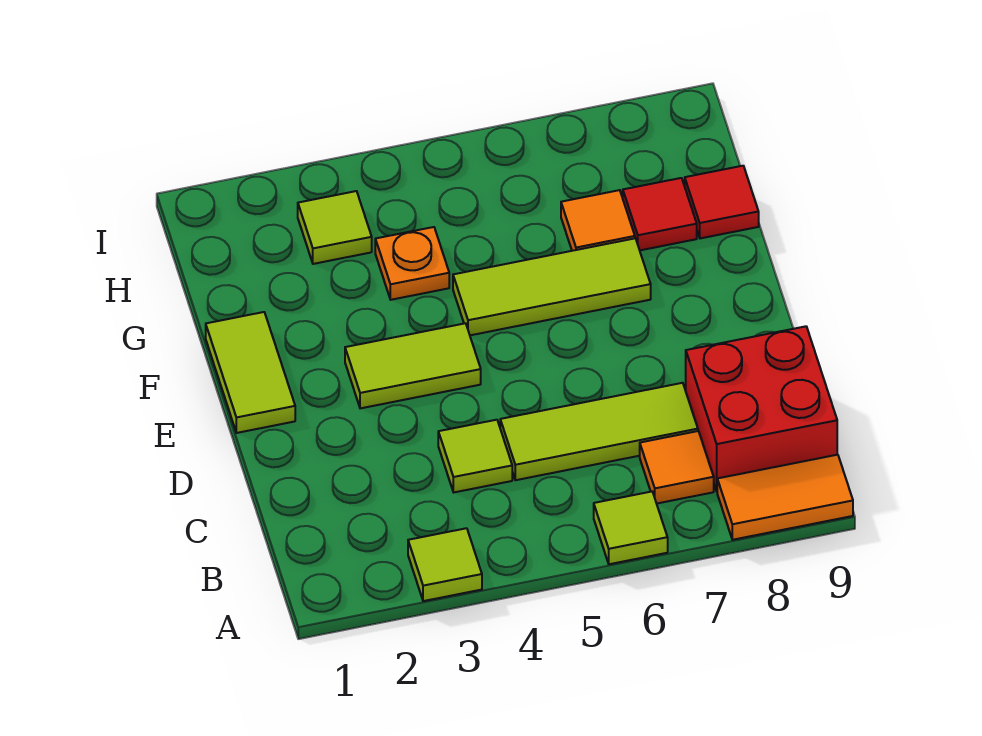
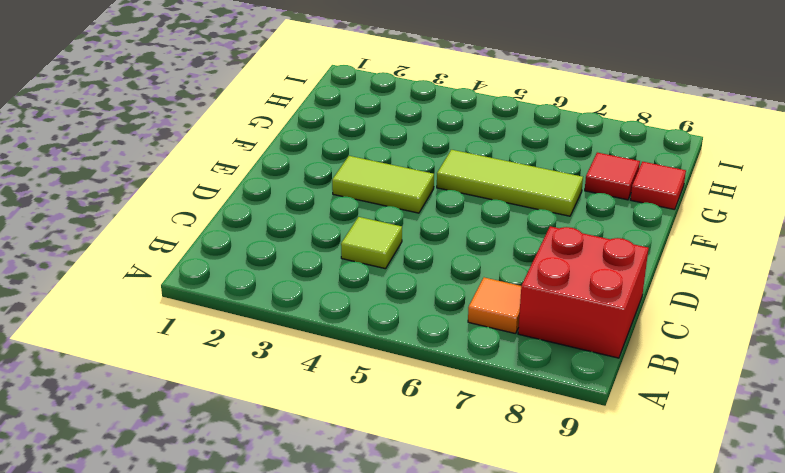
none -> lime tile A3 level 1
none -> lime tile A6 level 1
none -> orange tile A8:A9 level 1

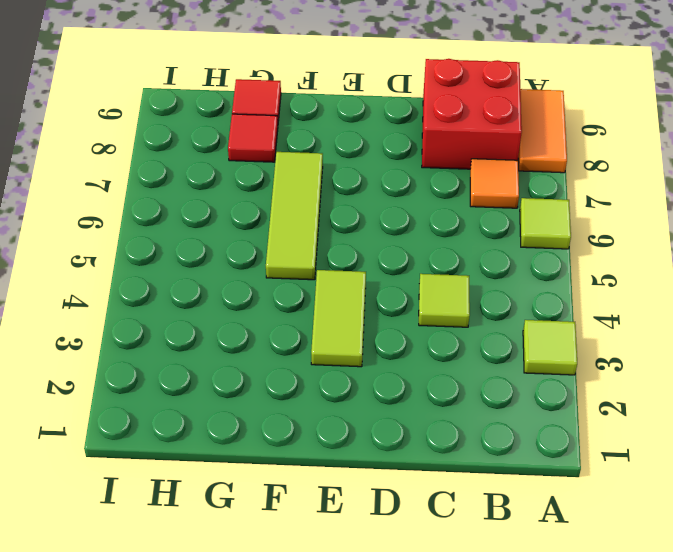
none -> lime tile C5:C7 level 1
none -> lime tile E1:F1 level 1
none -> orange plate G4 level 1

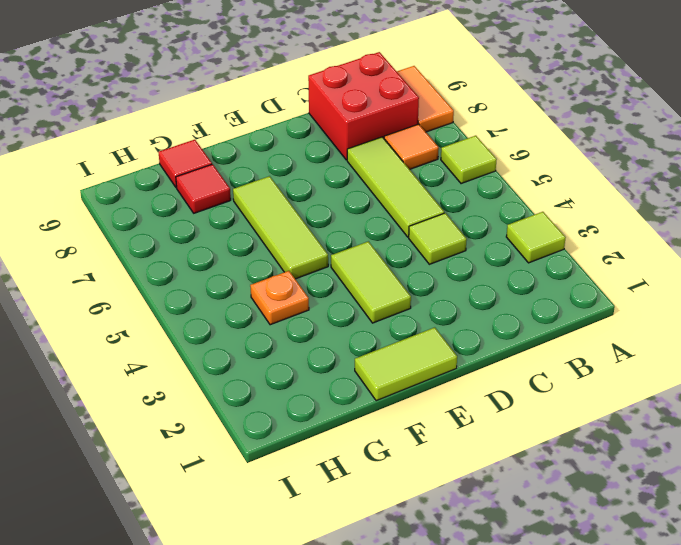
none -> orange tile G7 level 1
none -> lime tile H3 level 1

